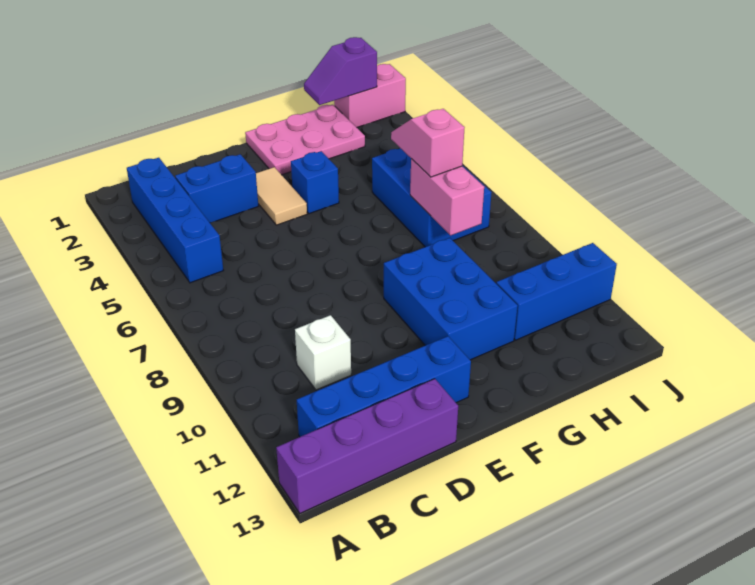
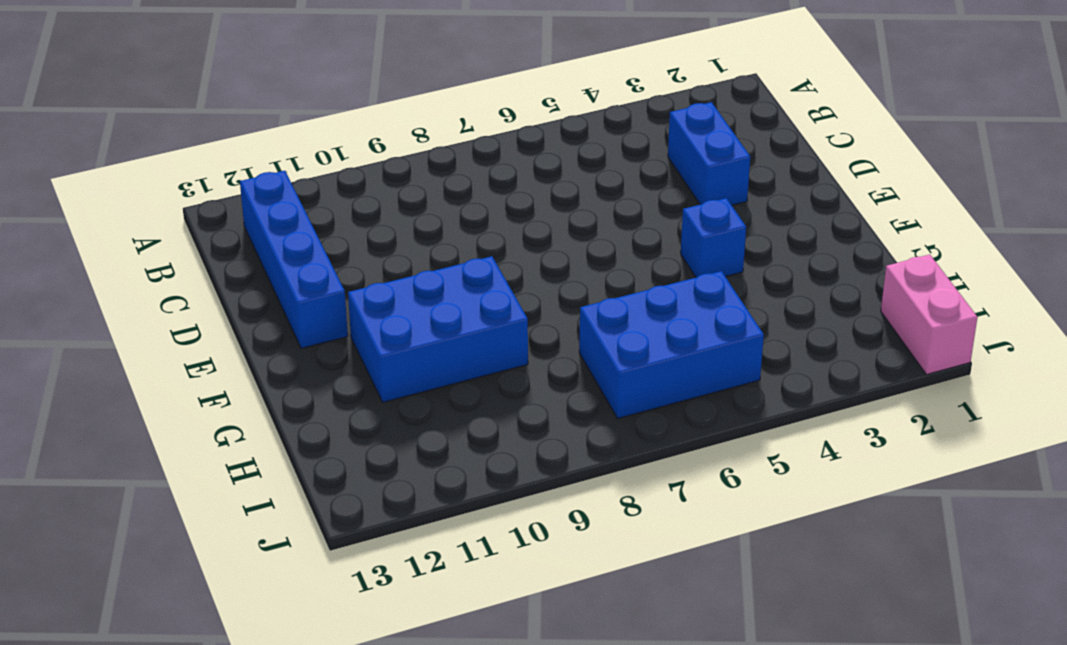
none -> purple brick A13:D13 level 1
none -> blue brick B2:B5 level 1
none -> white brick C10 level 1

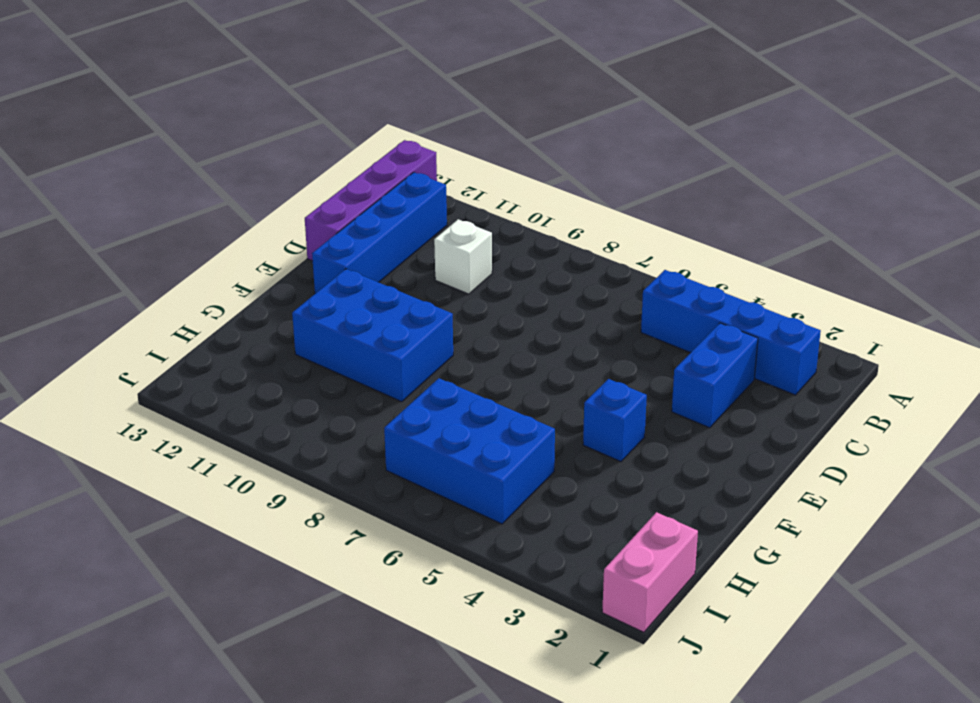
none -> tan tile E3:E4 level 1
none -> pink plate F1:H2 level 1
none -> blue brick H11:J11 level 1

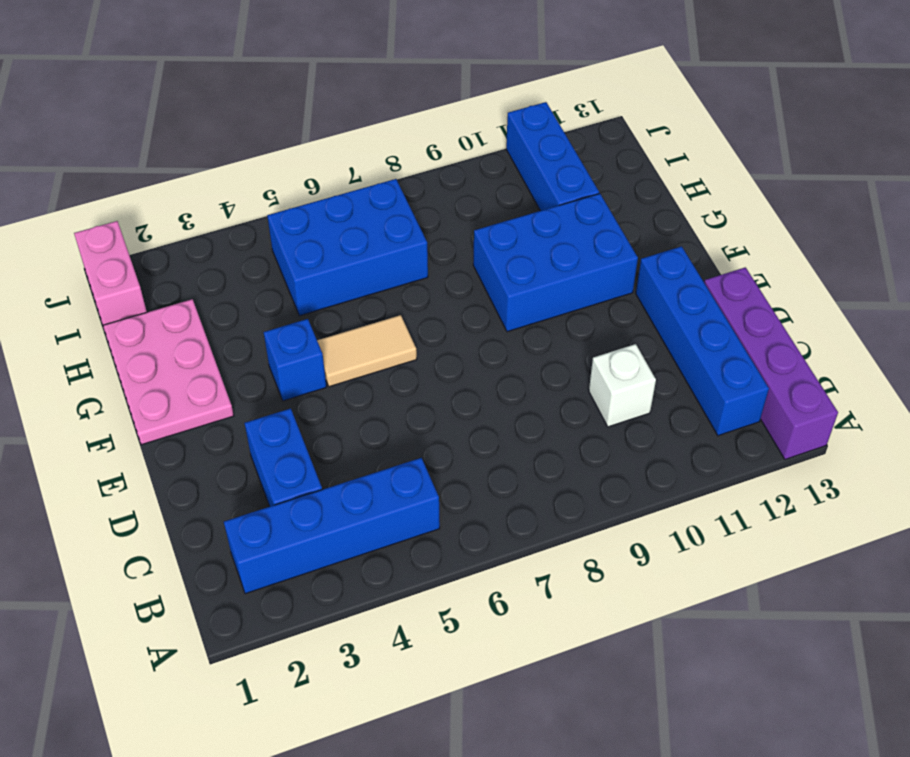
tan tile F5:F6 level 1 -> tan tile E3:E4 level 1
none -> purple slope H1:I1 level 2 top I
none -> pink brick H7:H8 level 2
none -> pink slope H6:H7 level 3 top 7

